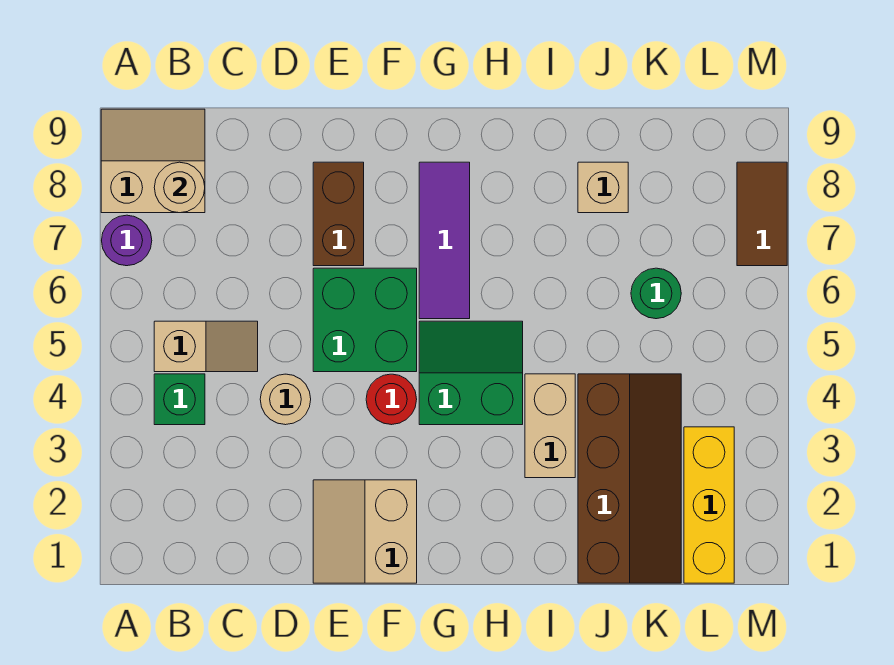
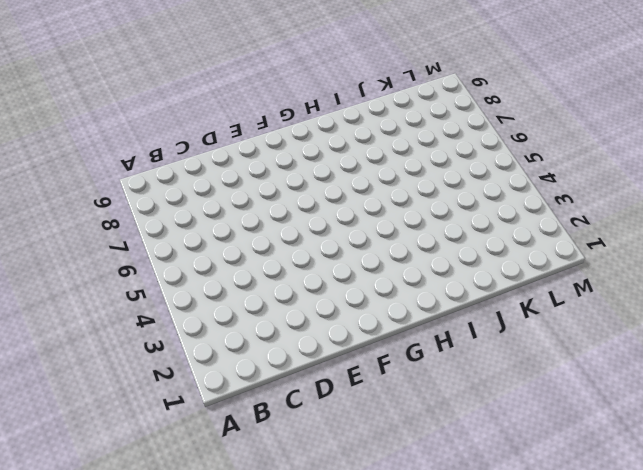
none -> purple round brick A7 level 1
none -> tan slope A8:B9 level 1 top 8
none -> green brick B4 level 1

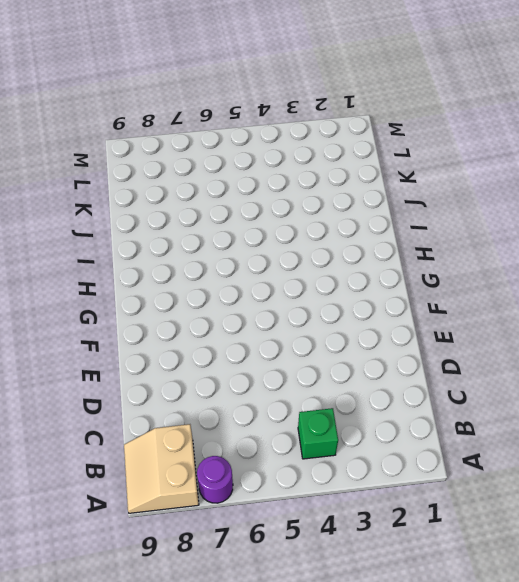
none -> tan slope B5:C5 level 1 top B
none -> tan round brick D4 level 1
none -> tan slope E1:F2 level 1 top F

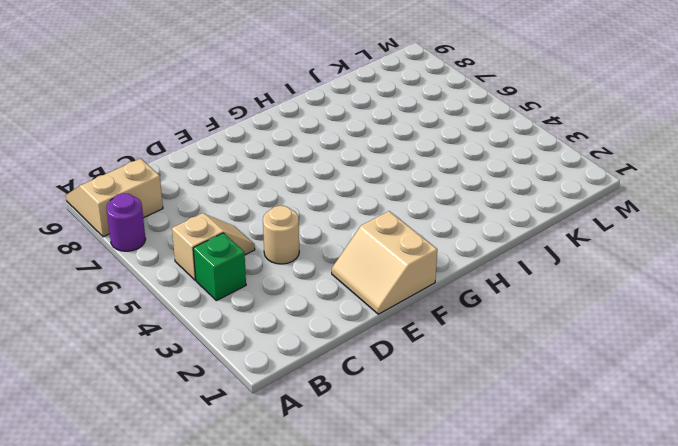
none -> green brick E5:F6 level 1
none -> brown brick E7:E8 level 1
none -> red round brick F4 level 1

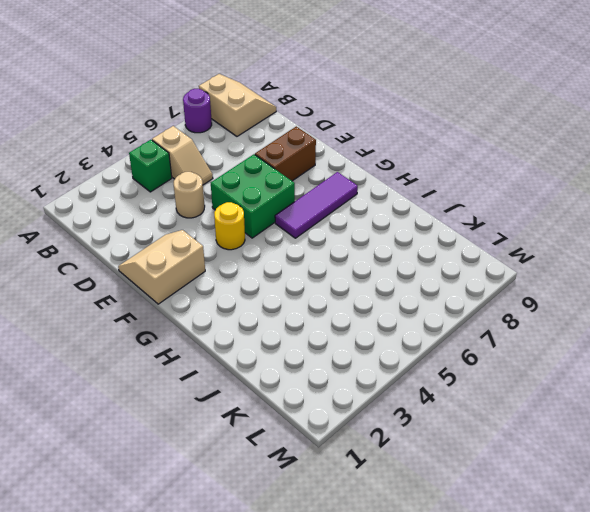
yellow round brick F4 level 1 -> red round brick F4 level 1
none -> green slope G4:H5 level 1 top 4
none -> tan brick I3:I4 level 1
none -> brown slope J1:K4 level 1 top J

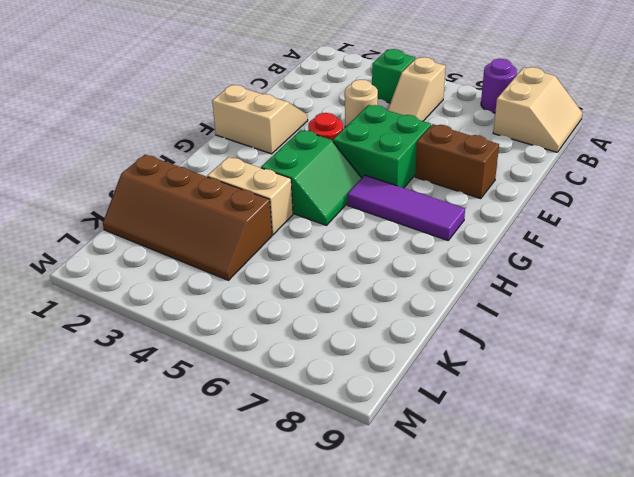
none -> tan brick J8 level 1
none -> green round brick K6 level 1
none -> yellow brick L1:L3 level 1

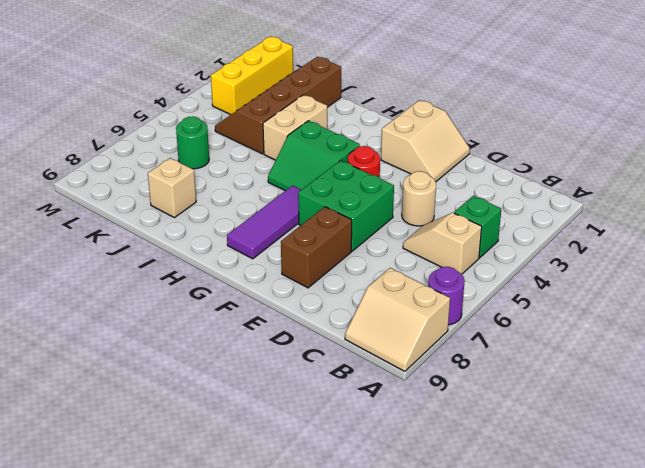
none -> brown tile M7:M8 level 1
none -> tan round brick B8 level 2

